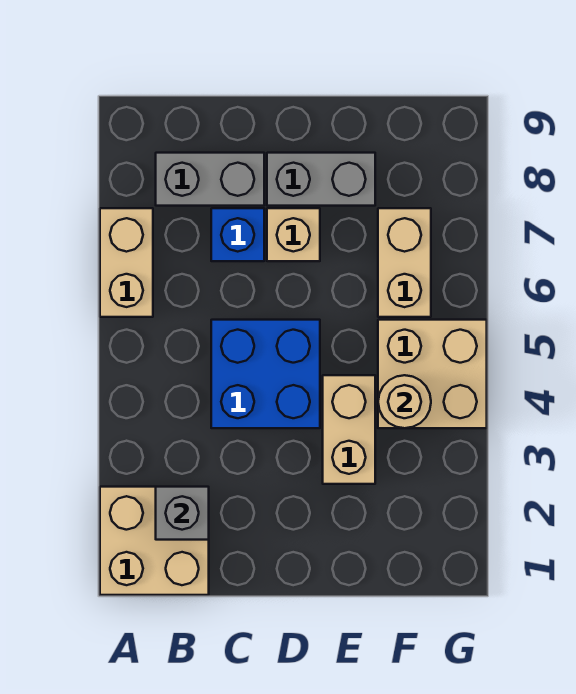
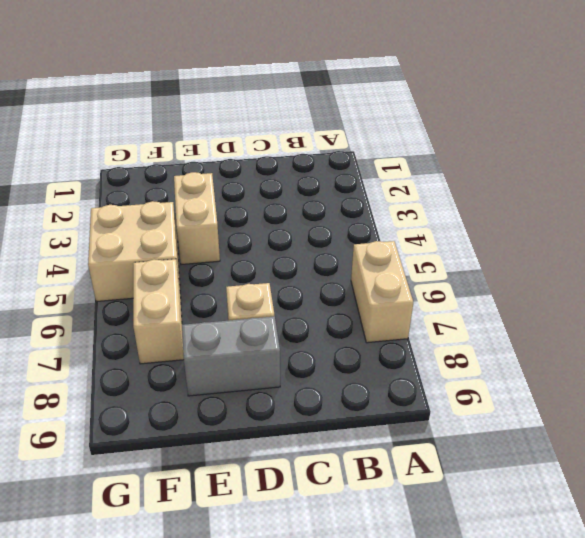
none -> tan brick A1:B2 level 1
none -> grey brick B8:C8 level 1
none -> blue brick C4:D5 level 1

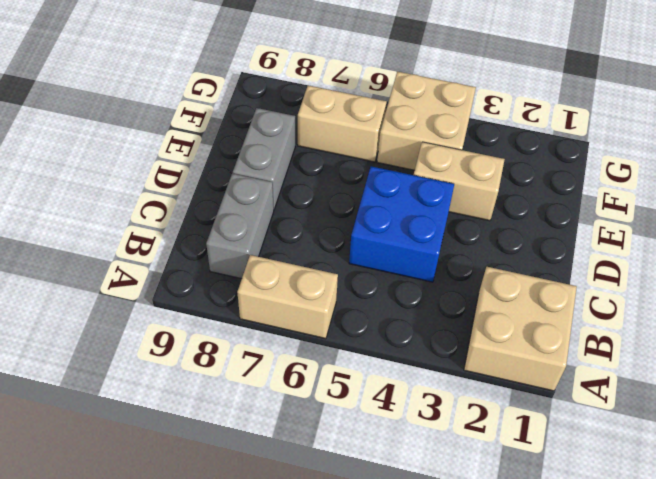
none -> blue brick C7 level 1
none -> tan brick D7 level 1
none -> grey brick B2 level 2

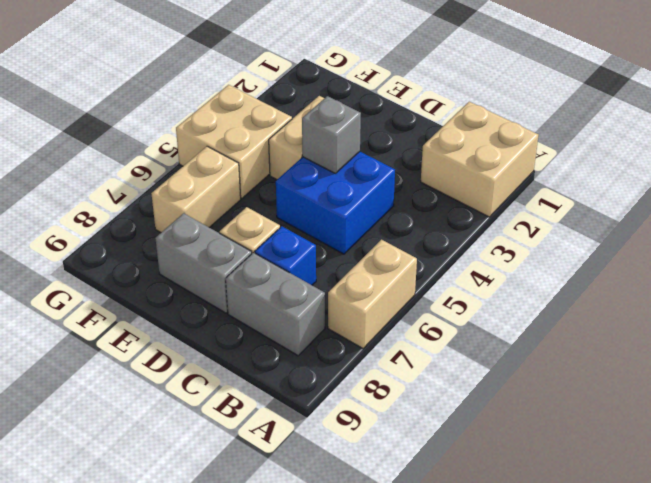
grey brick D4 level 2 -> grey brick B2 level 2
none -> tan round brick F4 level 2

